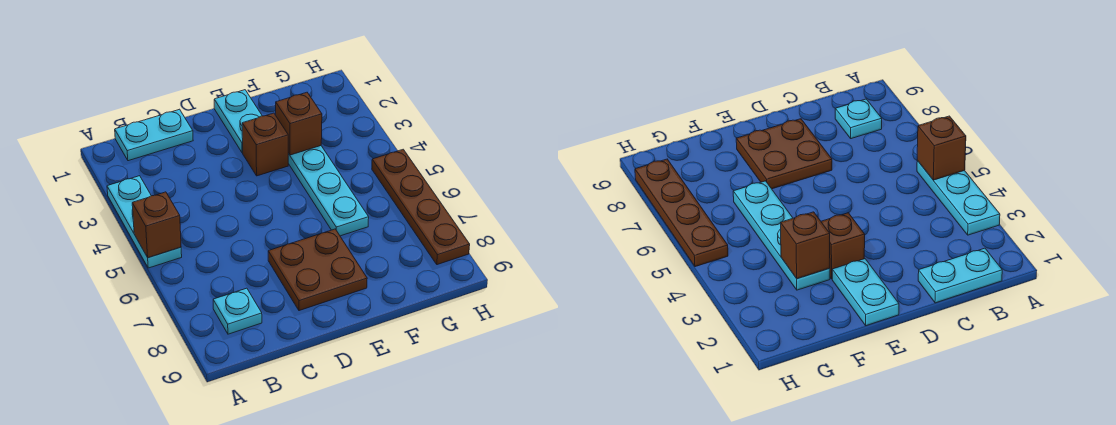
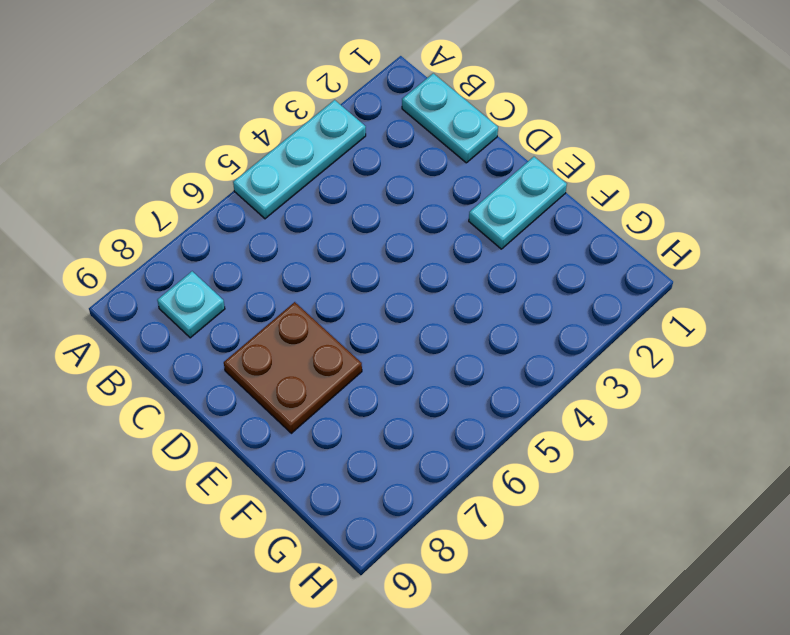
none -> brown brick E3 level 1
none -> cyan plate F3:F6 level 1

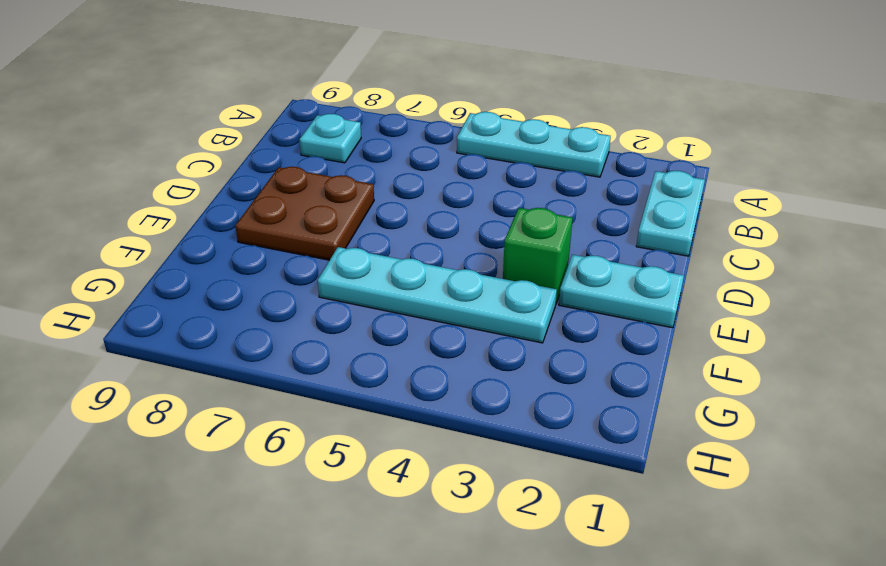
green brick E3 level 1 -> brown brick E3 level 1
none -> brown plate H5:H8 level 1
none -> brown brick A5 level 2

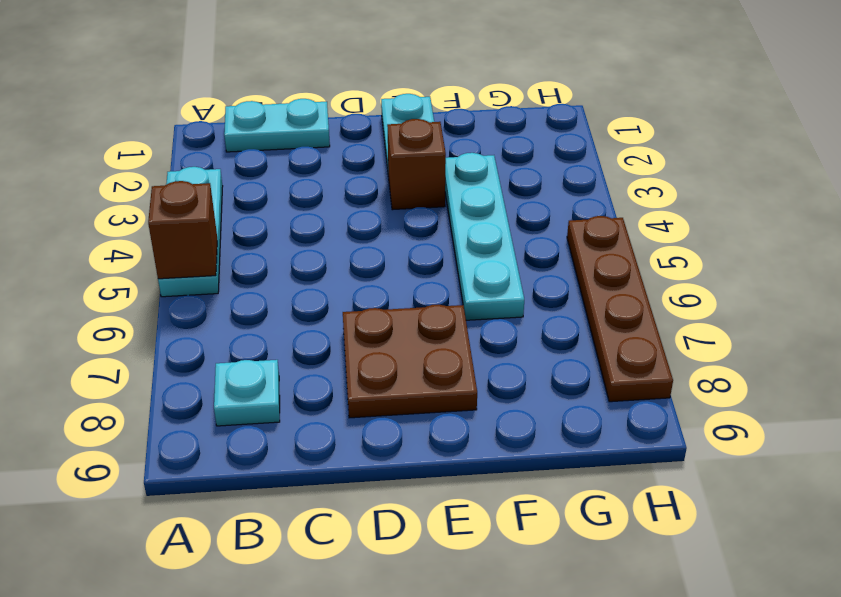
none -> brown brick F3 level 2

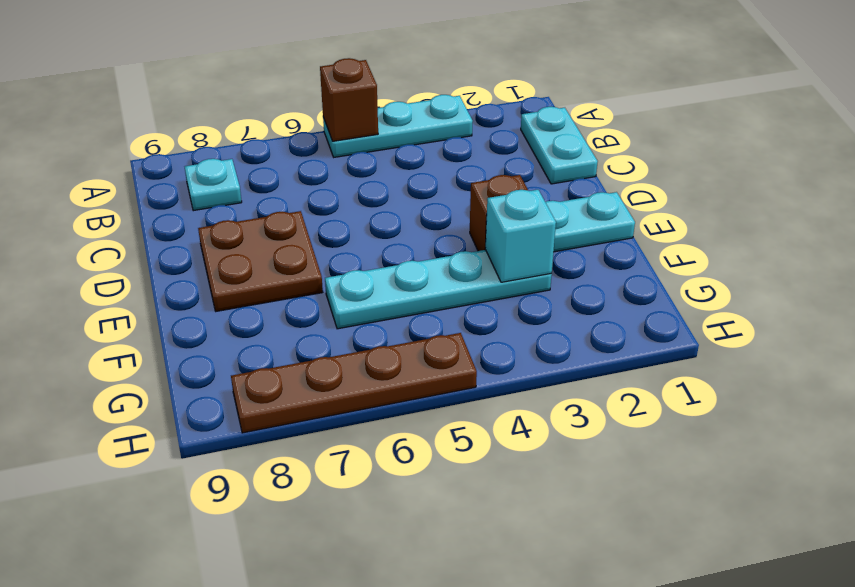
cyan brick F3 level 2 -> brown brick F3 level 2

